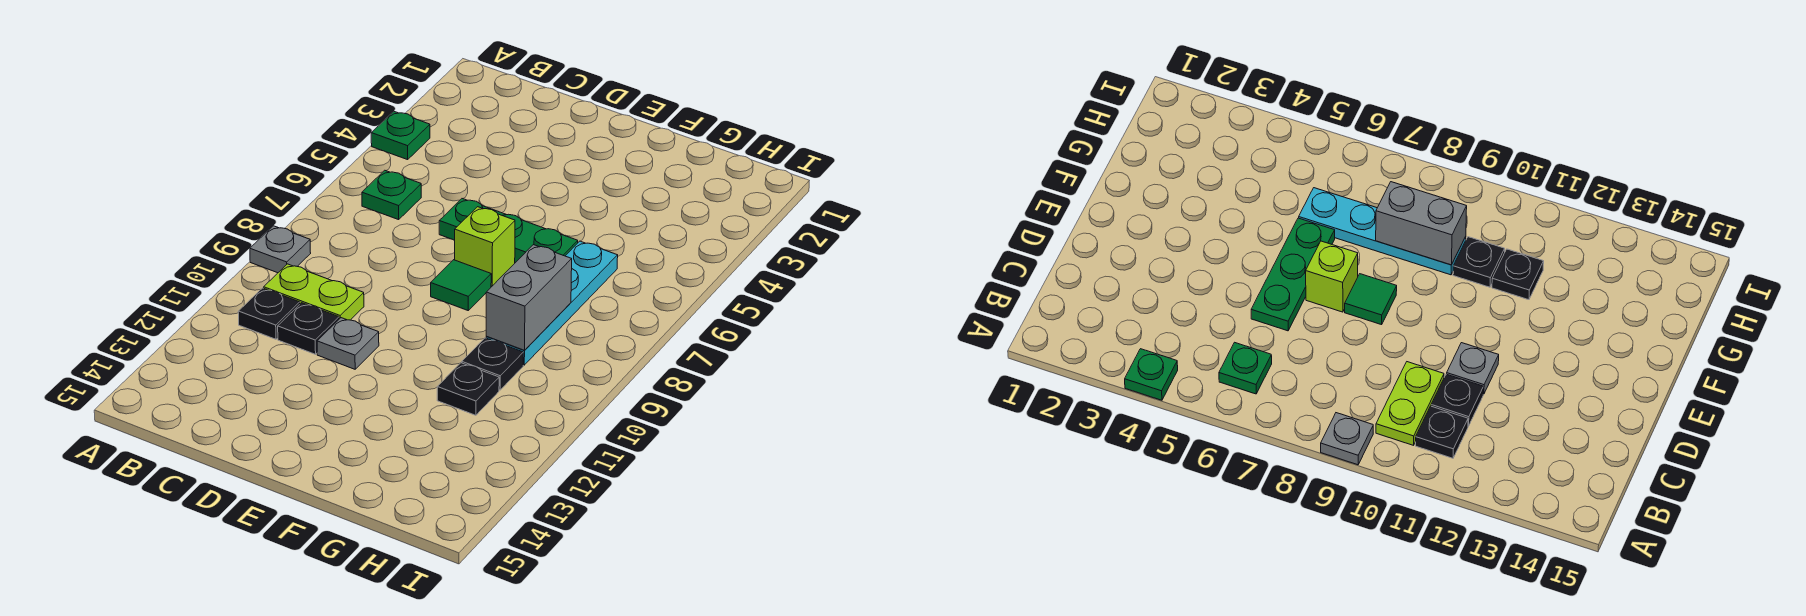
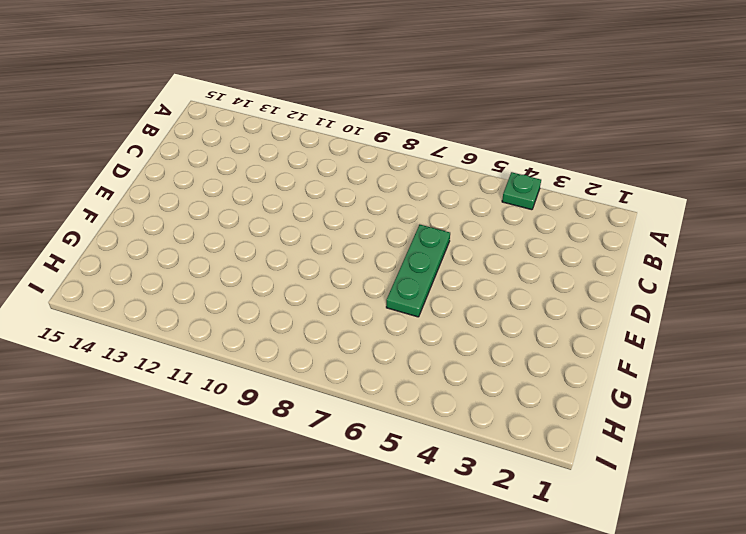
none -> grey plate A9 level 1
none -> green plate B6 level 1
none -> lime plate B10:C10 level 1

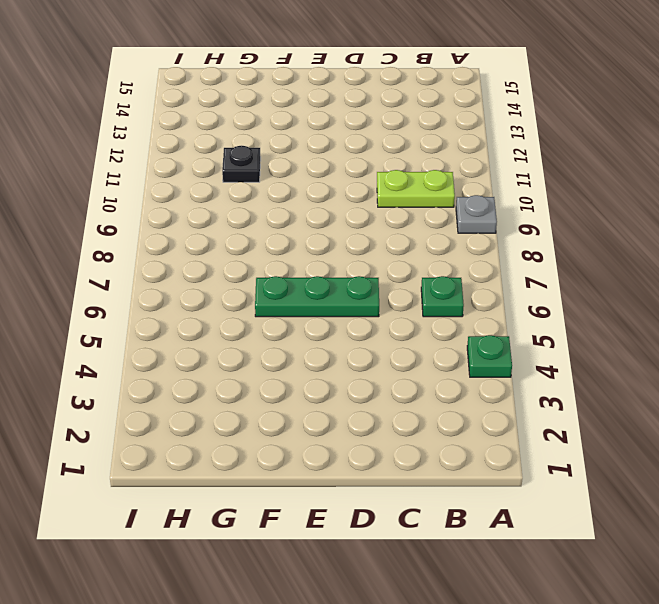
none -> black plate B11 level 1
none -> black plate C11 level 1
none -> grey plate D11 level 1

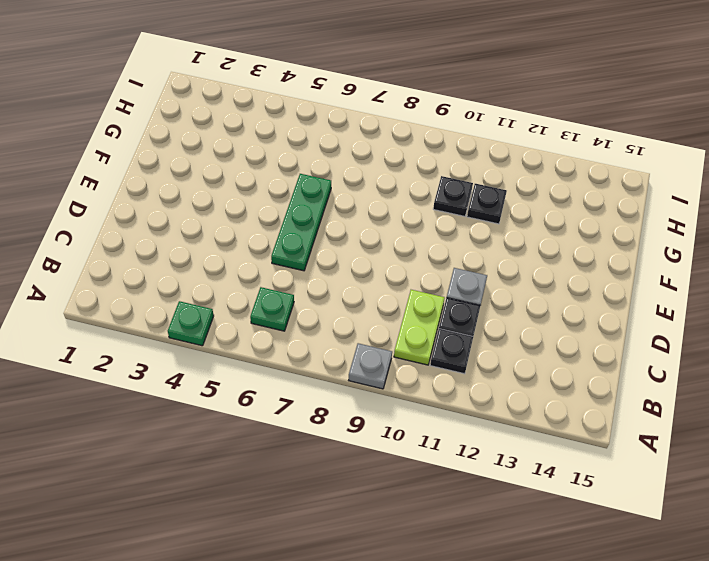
none -> lime brick E7 level 1
none -> green tile E8 level 1
none -> cyan plate G6:G9 level 1

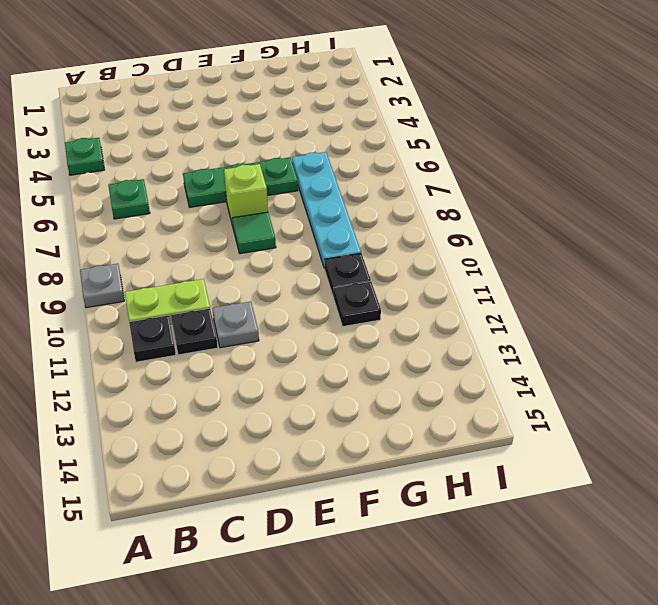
none -> grey brick G8:G9 level 2

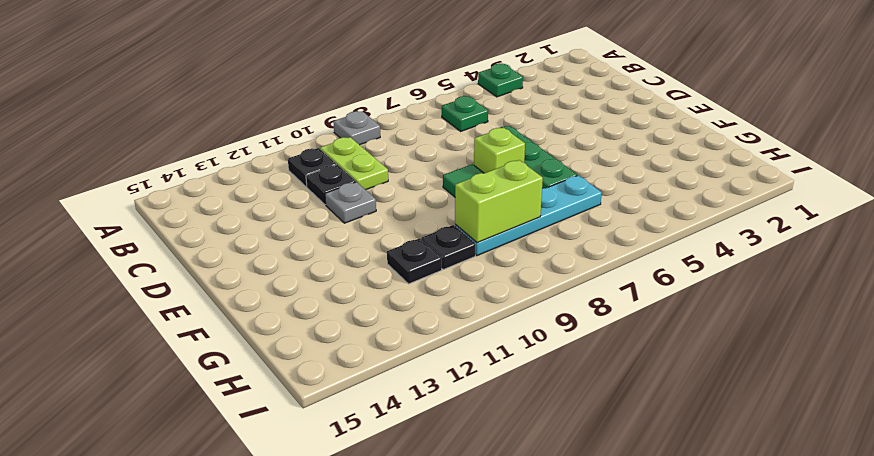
lime brick G8:G9 level 2 -> grey brick G8:G9 level 2

